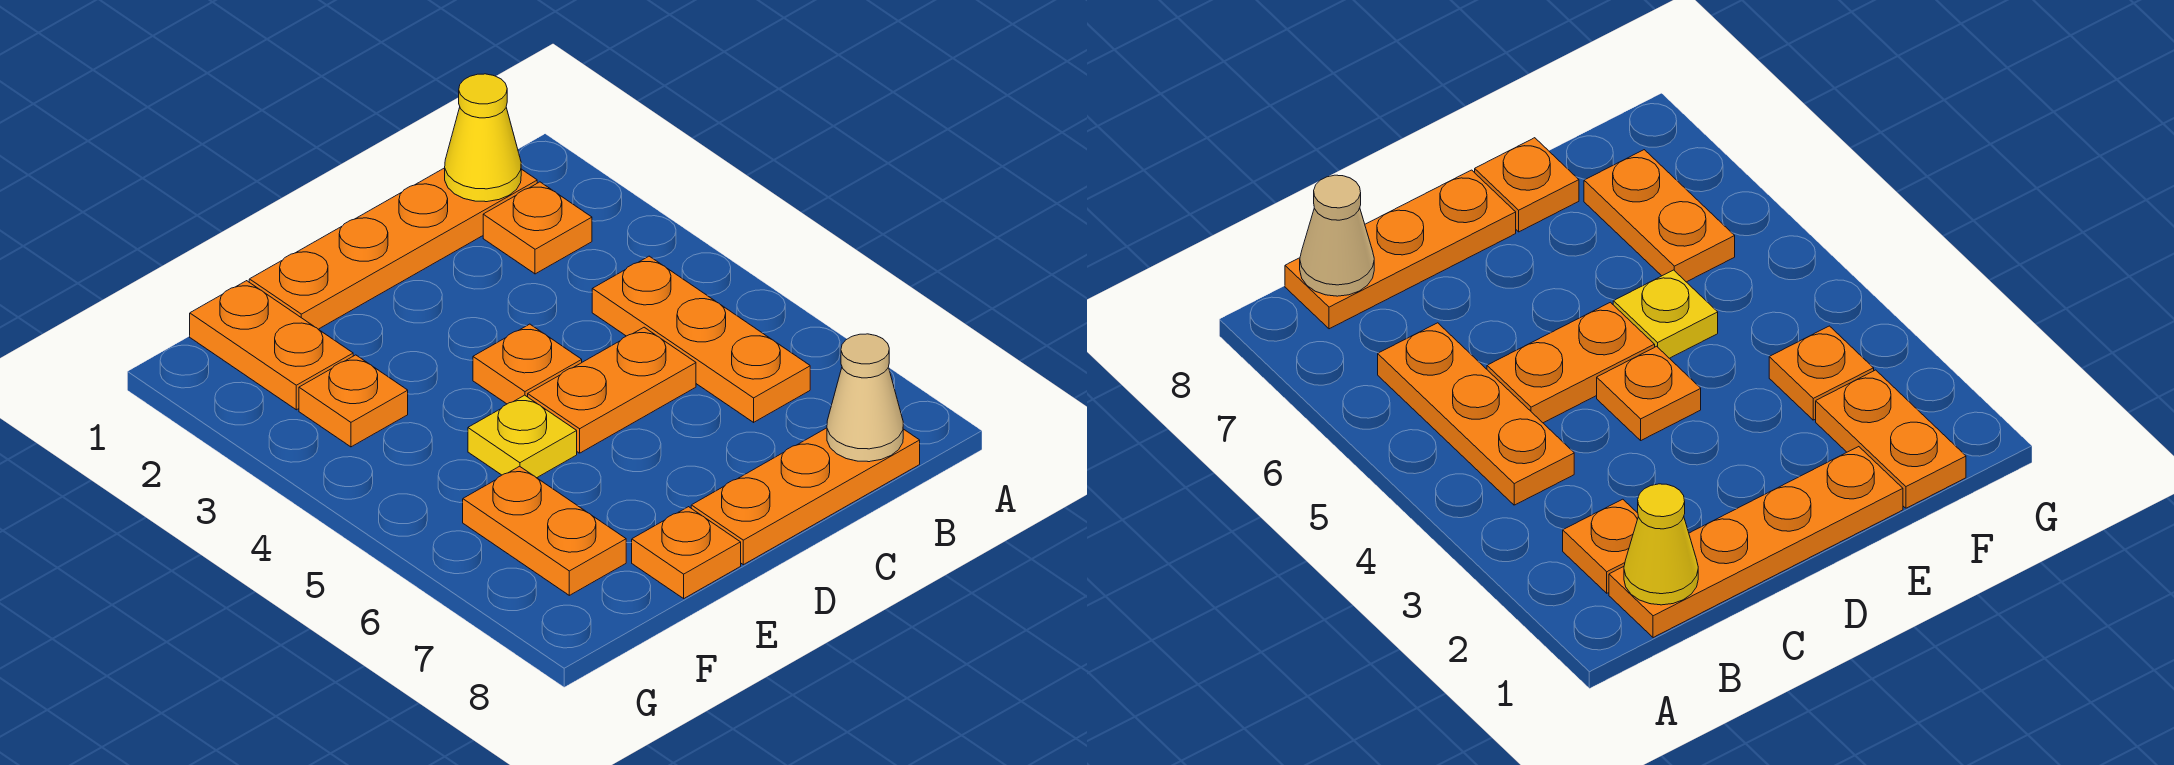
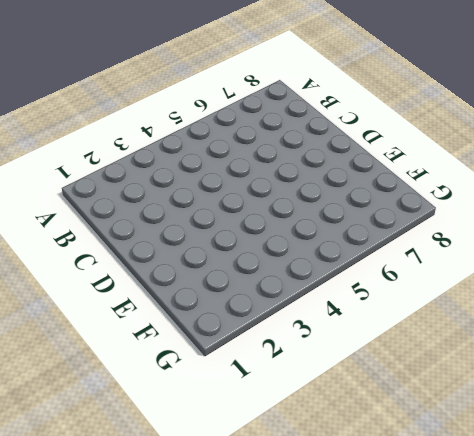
none -> orange plate B1:E1 level 1
none -> orange plate B2 level 1
none -> orange plate B4:B6 level 1

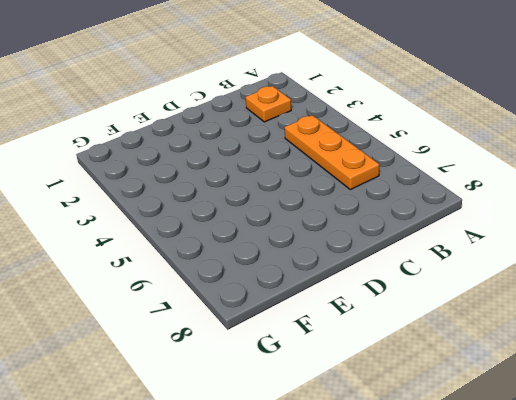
none -> orange plate B1:E1 level 1
none -> orange plate B8:D8 level 1
none -> orange plate C5:D5 level 1

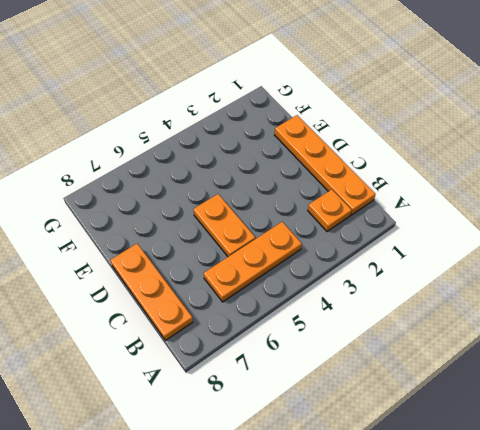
none -> orange plate D4 level 1
none -> yellow plate E5 level 1
none -> orange plate E8 level 1

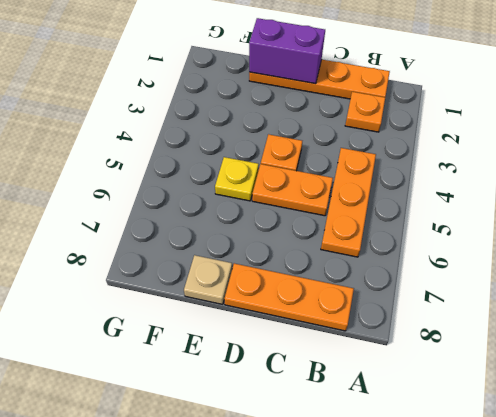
purple brick D1:E1 level 2 -> none
tan plate E8 level 1 -> orange plate E8 level 1
none -> orange plate F1:F2 level 1
none -> orange plate F3 level 1
none -> orange plate F6:F7 level 1

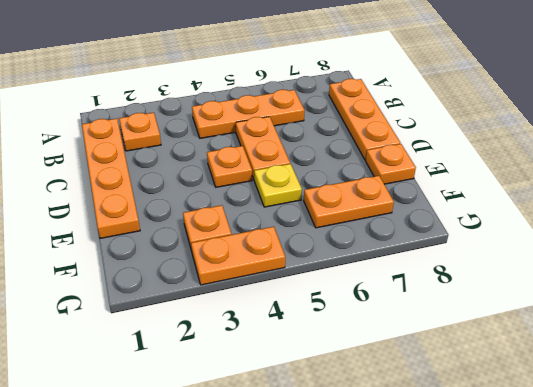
orange plate G3:G4 level 1 -> orange plate F1:F2 level 1
none -> yellow cone B1 level 2
none -> tan cone B8 level 2

